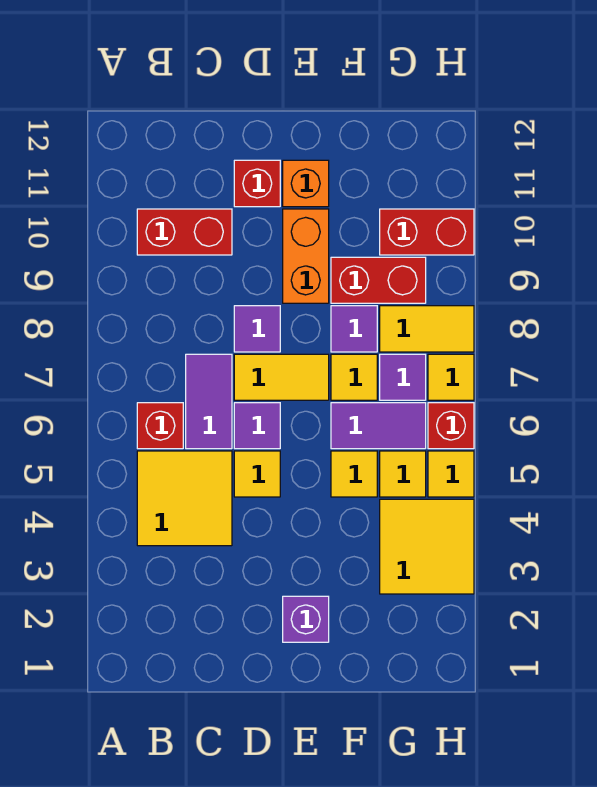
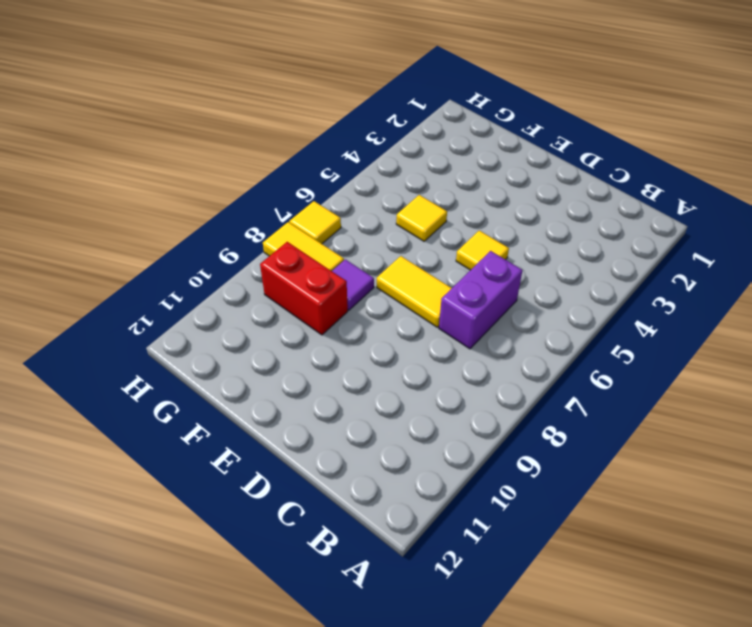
purple brick C6:C7 level 1 -> purple tile C6:C7 level 1
none -> yellow tile B4:C5 level 1
none -> red brick B6 level 1
none -> red brick B10:C10 level 1

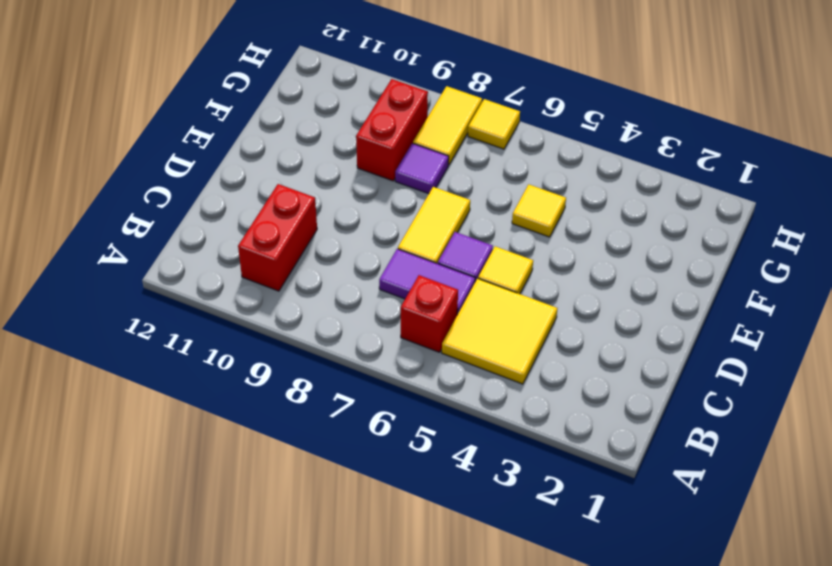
none -> purple tile D8 level 1
none -> red brick D11 level 1
none -> purple brick E2 level 1

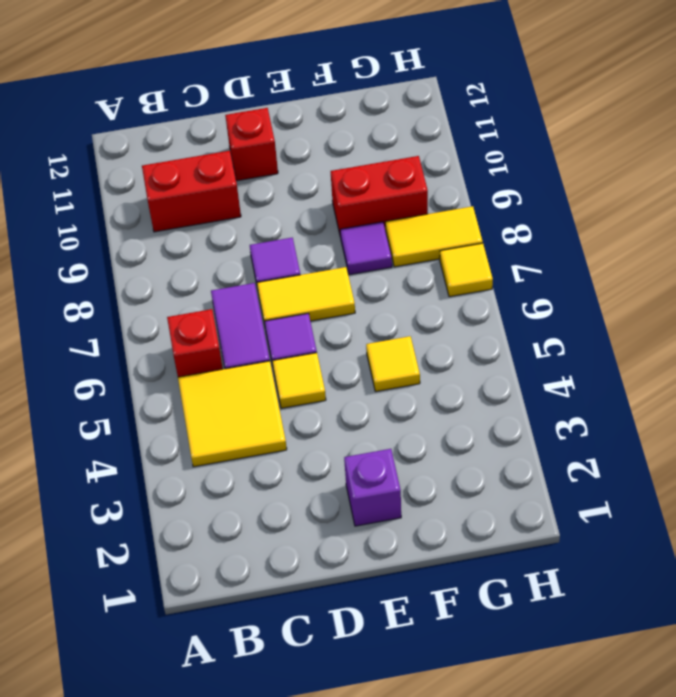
none -> orange brick E9:E10 level 1
none -> orange brick E11 level 1
none -> purple tile F6:G6 level 1

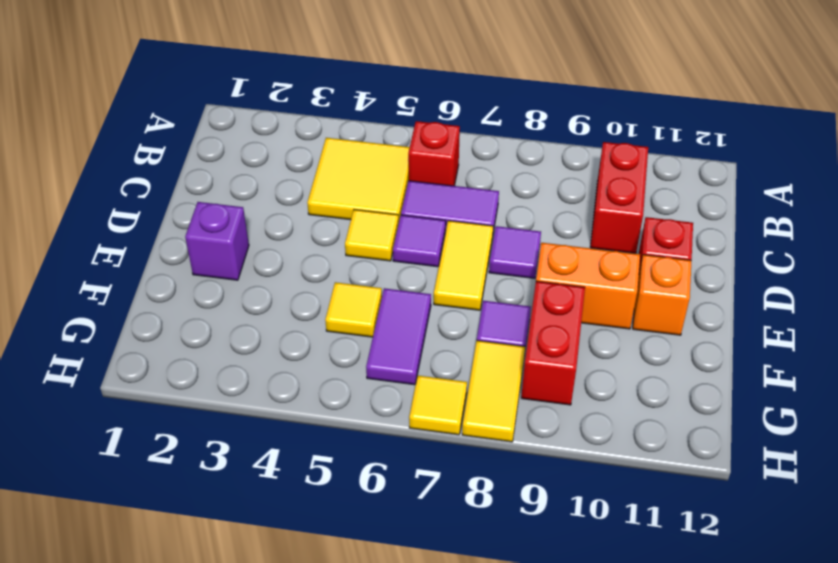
none -> yellow tile F7 level 1
none -> yellow tile G3:H4 level 1
none -> yellow tile G5 level 1

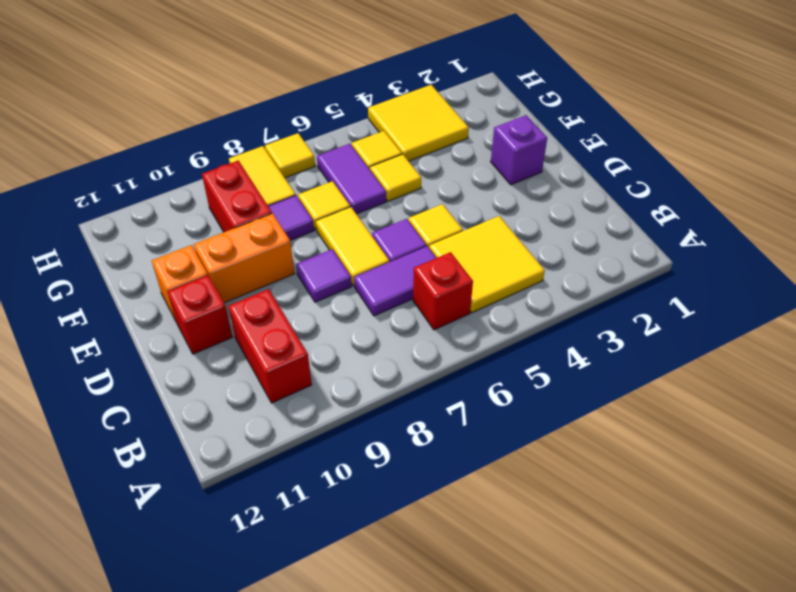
none -> purple tile G7 level 1
none -> red brick G10:H10 level 1
none -> yellow tile H5 level 1

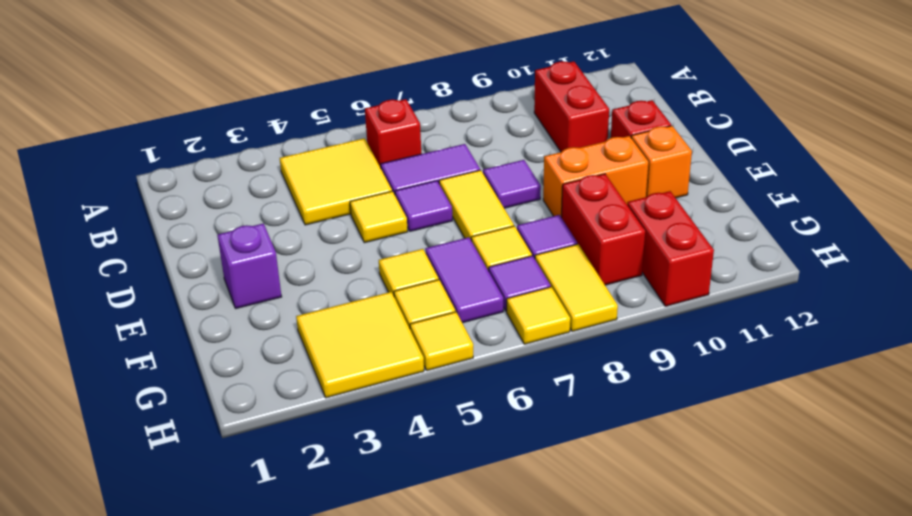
none -> red brick H6 level 1

